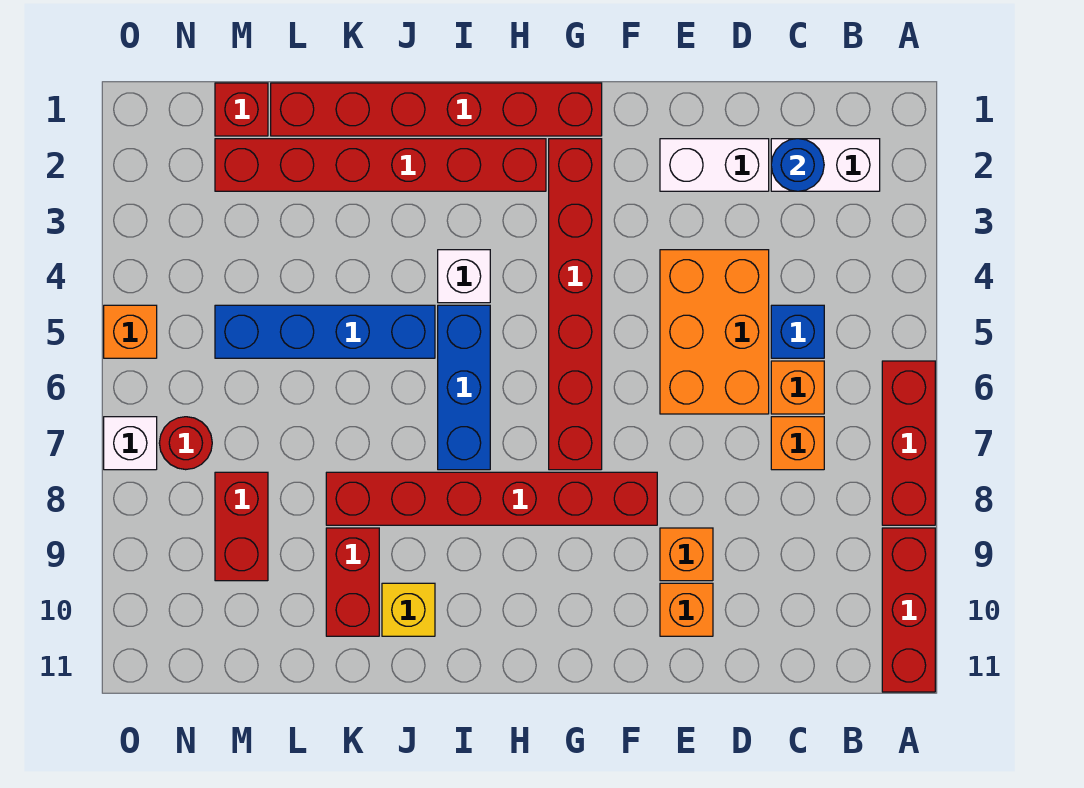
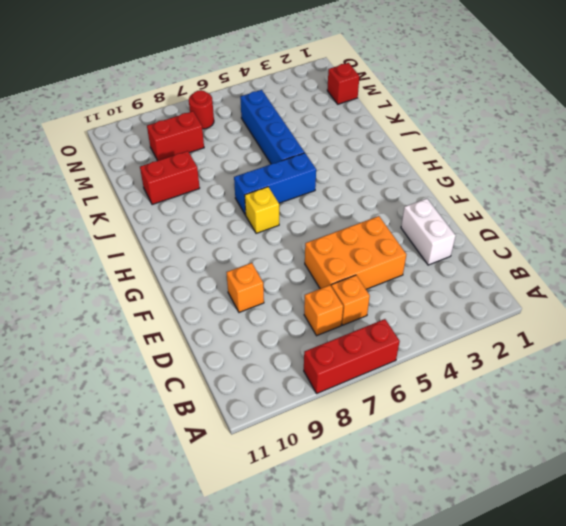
yellow brick H7 level 1 -> yellow brick J10 level 1
none -> red brick A9:A11 level 1
none -> white brick B2:C2 level 1
none -> blue brick C5 level 1

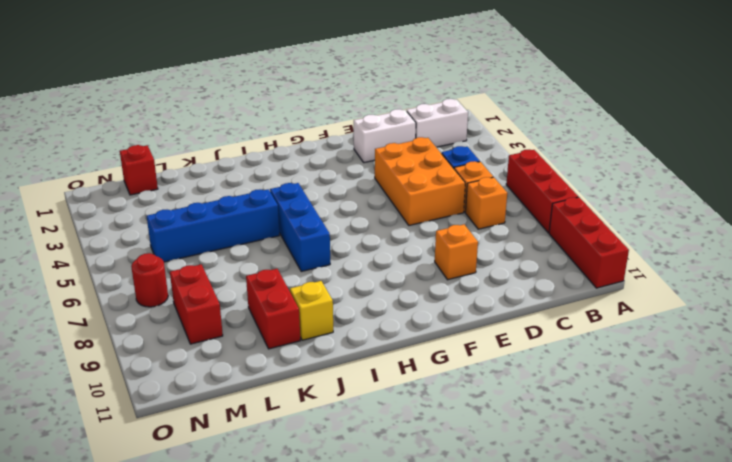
none -> orange brick E10 level 1
none -> red brick F8:K8 level 1
none -> red brick G1:L1 level 1

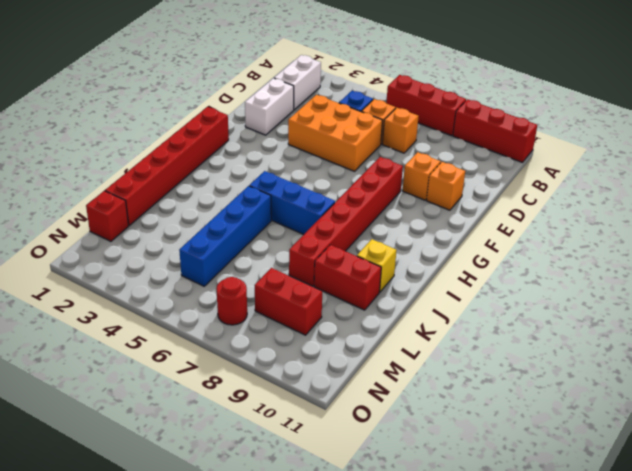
none -> red brick G2:G7 level 1
none -> red brick H2:M2 level 1
none -> white brick I4 level 1

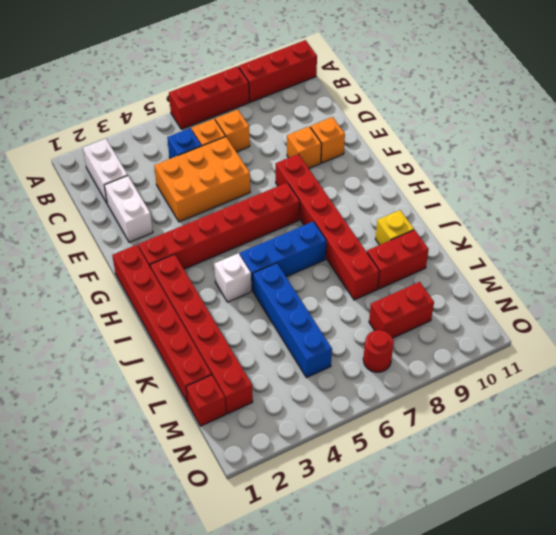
none -> orange brick O5 level 1
none -> white brick O7 level 1
none -> blue round brick C2 level 2

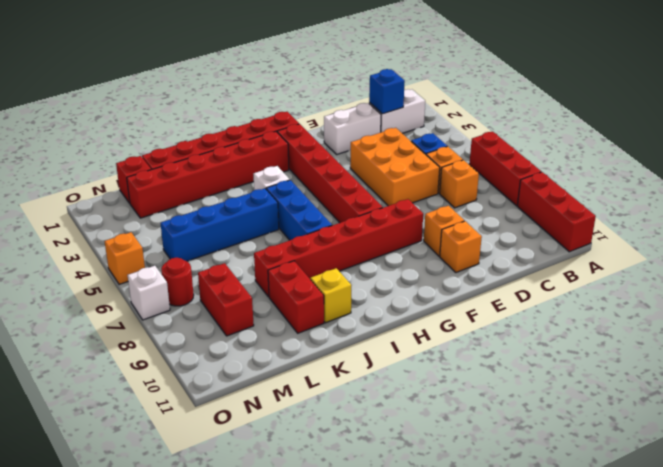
blue brick C2 level 2 -> blue round brick C2 level 2

